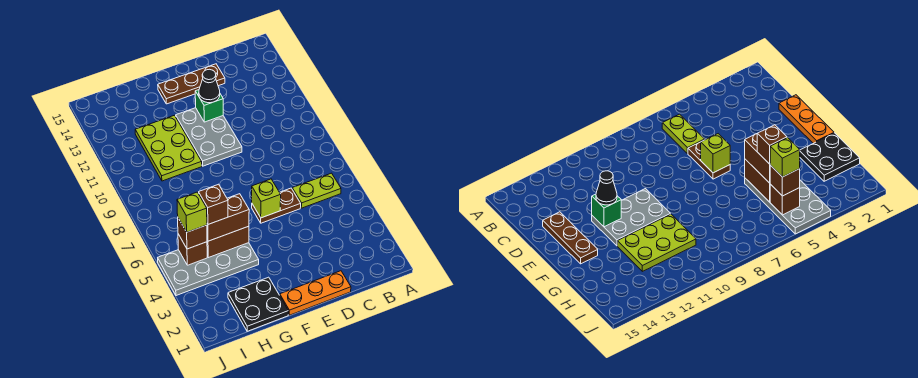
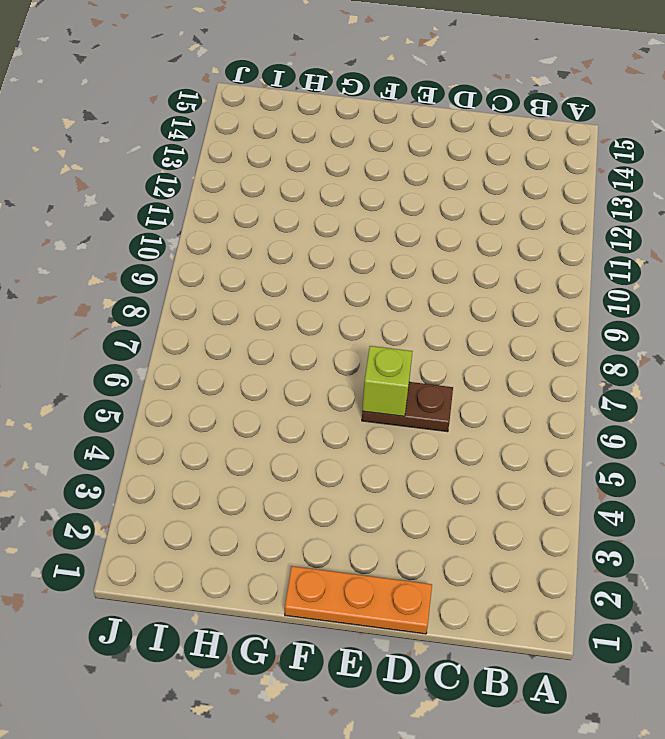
none -> lime plate B6:C6 level 1
none -> brown plate D14:F14 level 1
none -> grey plate E10:F12 level 1

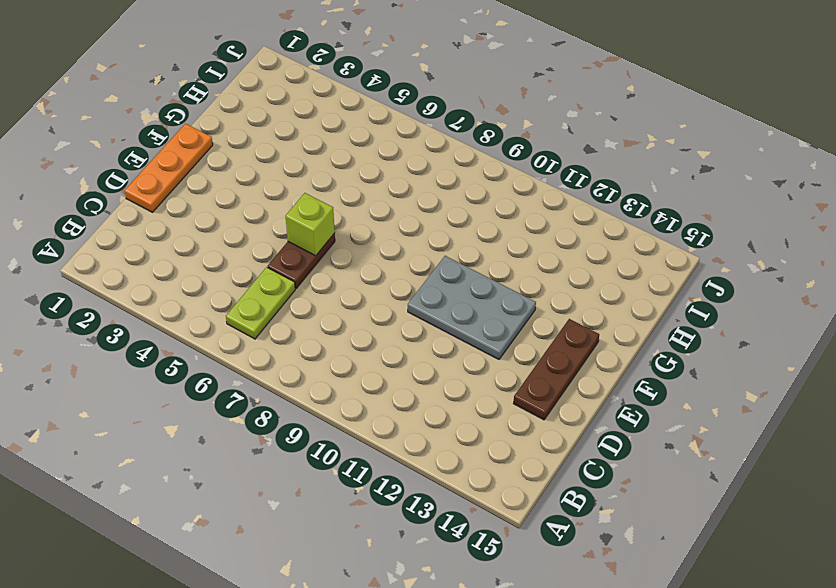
none -> black plate G1:H2 level 1
none -> grey plate G4:J5 level 1
none -> lime plate G10:H12 level 1

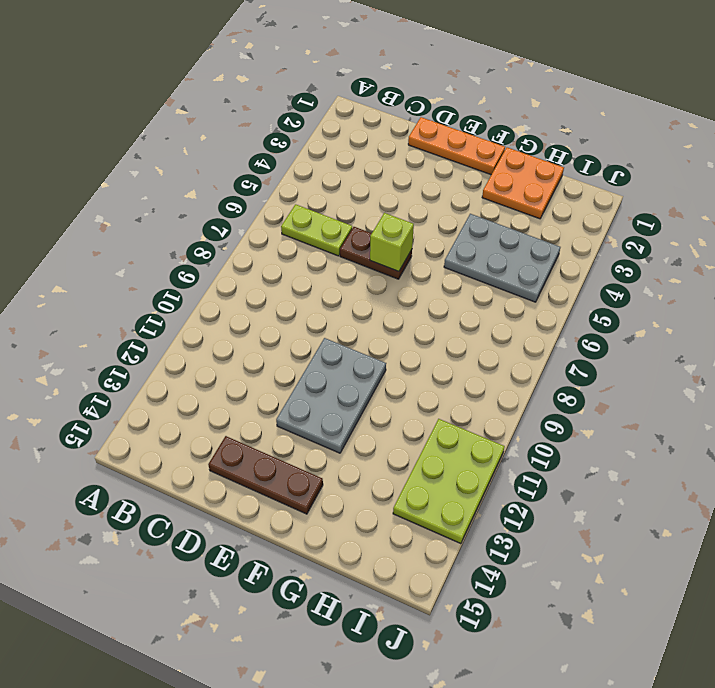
orange plate G1:H2 level 1 -> black plate G1:H2 level 1
grey plate G4:I5 level 1 -> grey plate G4:J5 level 1
lime plate I11:J13 level 1 -> lime plate G10:H12 level 1
none -> green brick E12 level 2
none -> brown brick G5:H5 level 2
none -> brown brick I5 level 2

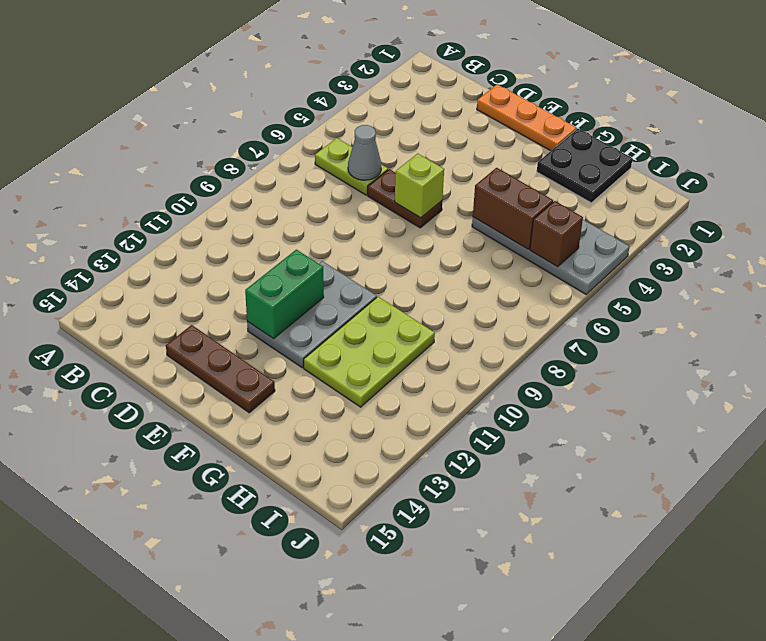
grey cone C6 level 2 -> none
green brick E11:E12 level 2 -> green brick E12 level 2
none -> black cone E12 level 3
none -> brown brick G5:H5 level 3
none -> brown brick I5 level 3

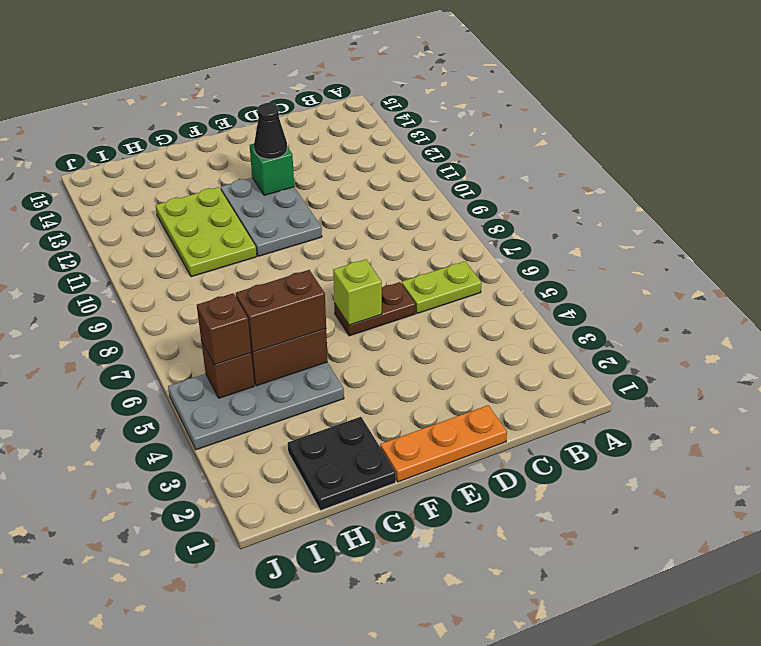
none -> brown plate D14:F14 level 1
none -> brown brick H5 level 4
none -> lime brick I5 level 4

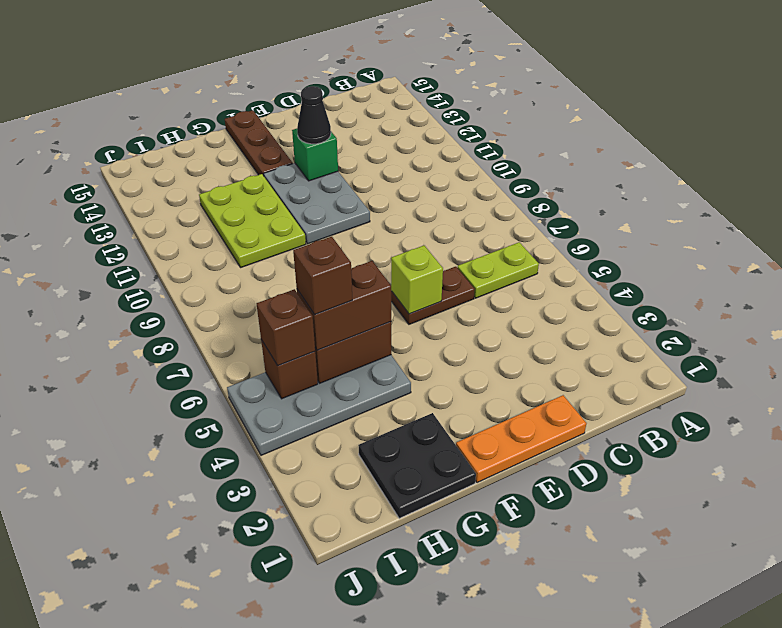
brown plate F13:F15 level 1 -> brown plate D14:F14 level 1
none -> lime brick I5 level 4

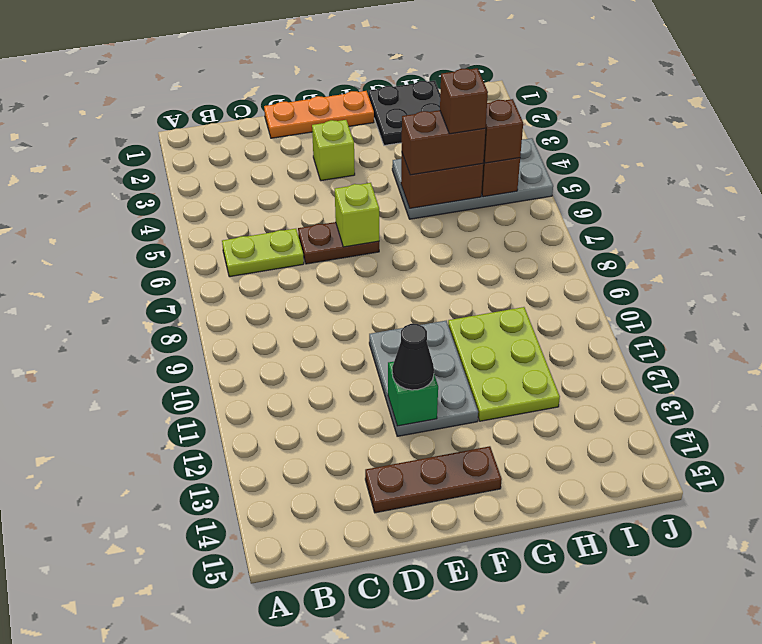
lime brick E3 level 1 -> lime brick I5 level 4

